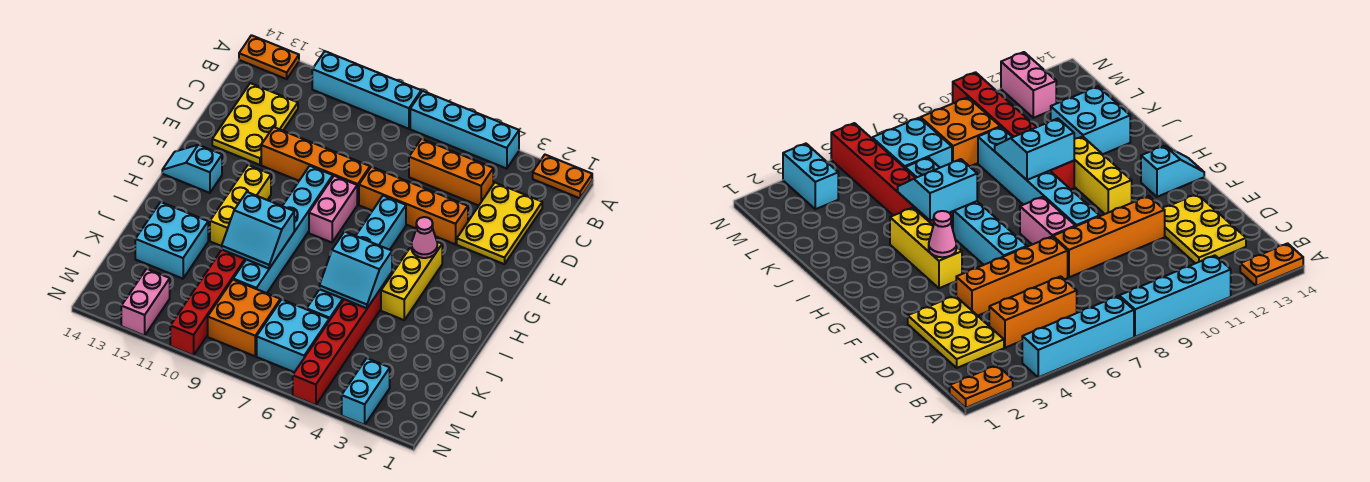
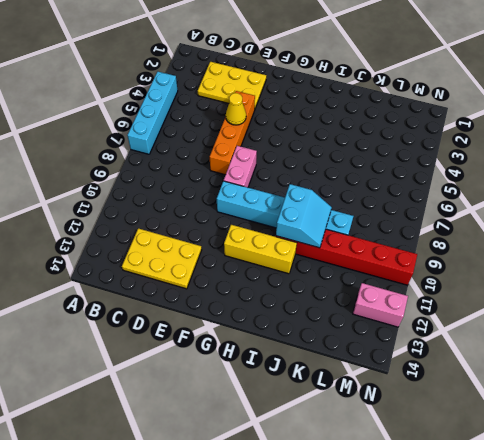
yellow cone E5 level 2 -> none
pink brick F7:F8 level 1 -> pink brick F8:G8 level 1
none -> orange plate A1:A2 level 1
none -> cyan brick A8:A11 level 1
none -> orange plate A13:A14 level 1

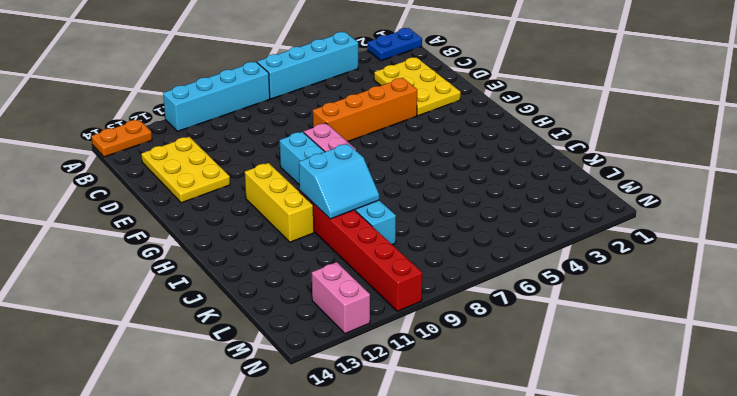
blue plate A1:A2 level 1 -> orange plate A1:A2 level 1
none -> orange brick C4:C6 level 1
none -> orange brick E8:E11 level 1
none -> cyan brick F6:K6 level 1

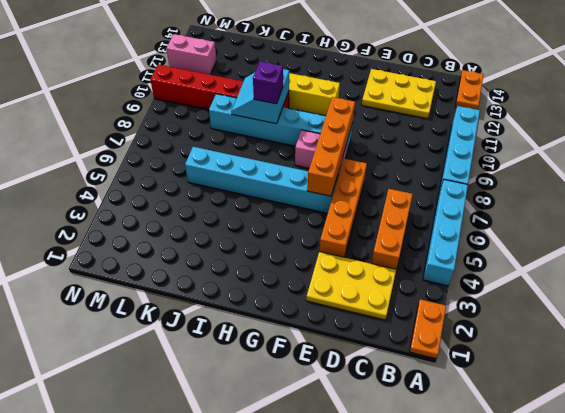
orange brick F6:F9 level 2 -> orange brick E8:E11 level 1
purple brick I9 level 3 -> none
none -> yellow brick G4:I4 level 1
none -> cyan slope G13:G14 level 1 top 13
none -> red brick I5:N5 level 1

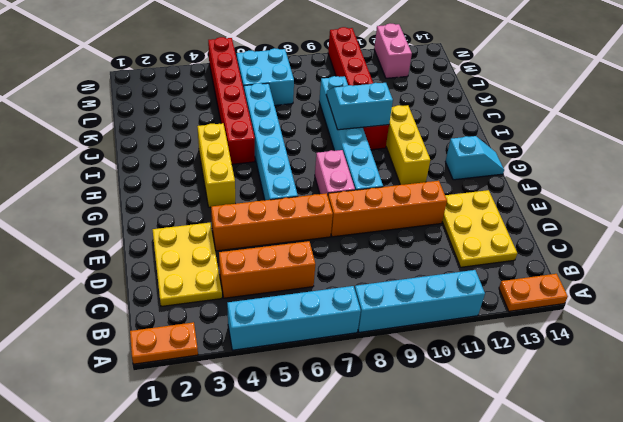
none -> cyan brick J12:K13 level 1
none -> orange brick L8:M9 level 1
none -> cyan brick M3:N3 level 1

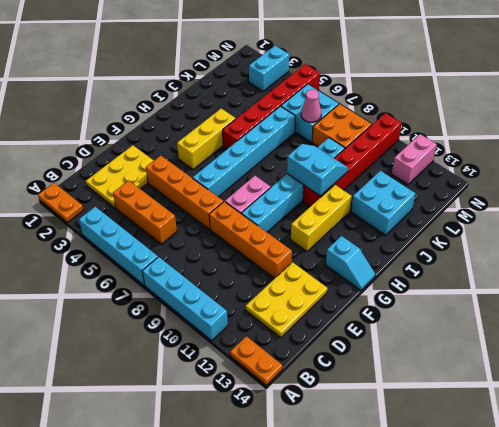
pink cone L7 level 2 -> pink cone G4 level 2
none -> cyan slope I5:J6 level 2 top I

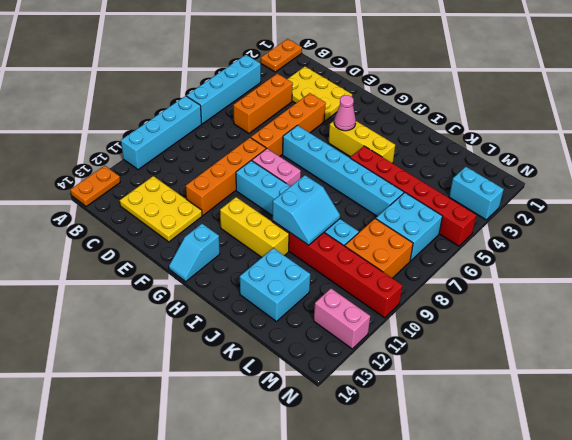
none -> cyan slope I5:J6 level 2 top I

